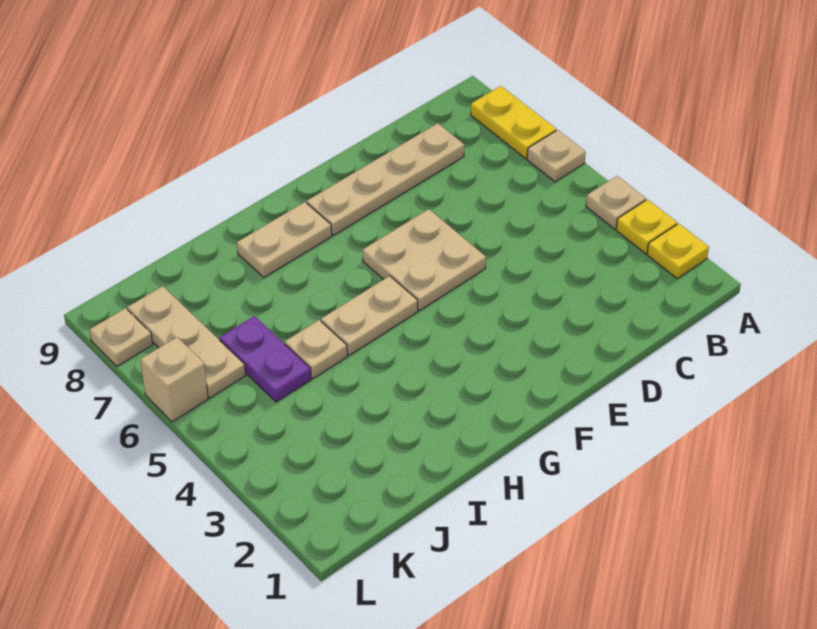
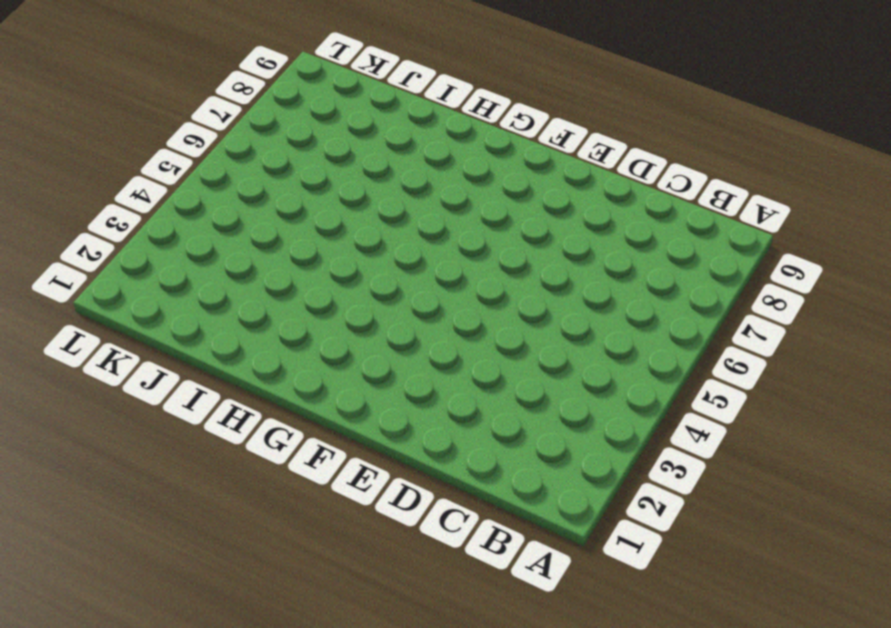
none -> yellow plate A2 level 1
none -> yellow plate A3 level 1
none -> tan plate A4 level 1

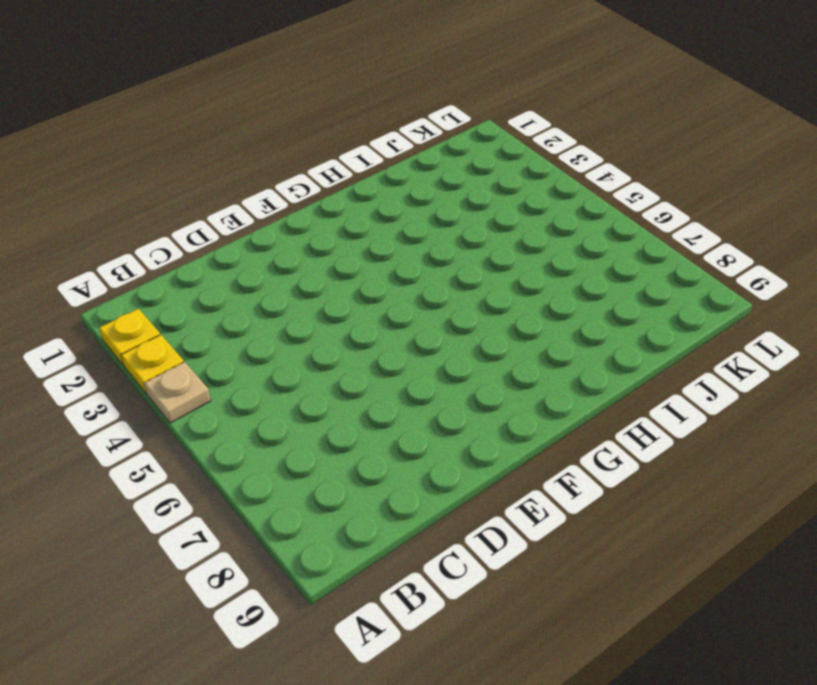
none -> tan plate A6 level 1
none -> yellow plate A7:A8 level 1
none -> tan plate C8:F8 level 1

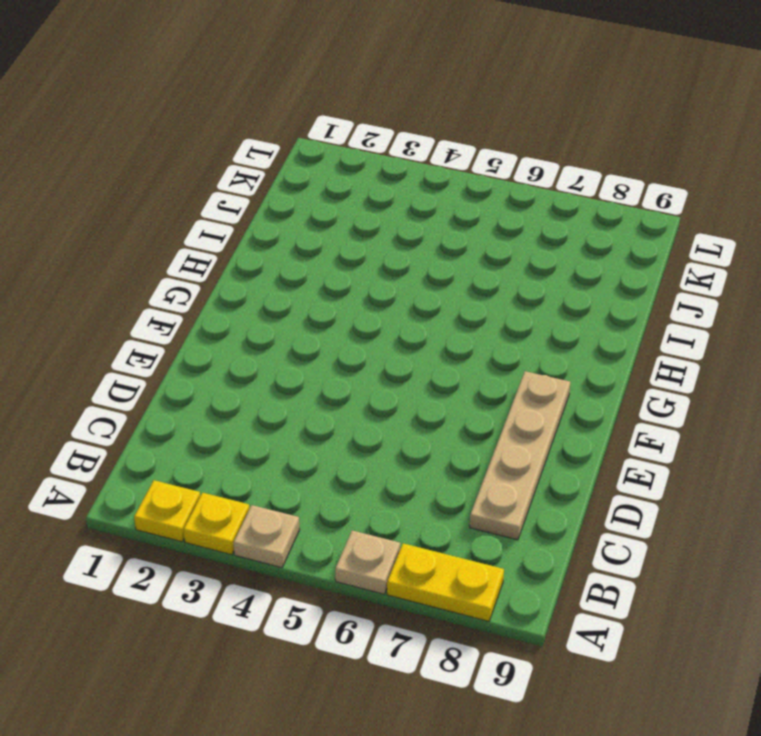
none -> tan plate E5:F6 level 1
none -> tan plate G5:H5 level 1
none -> tan plate G8:H8 level 1

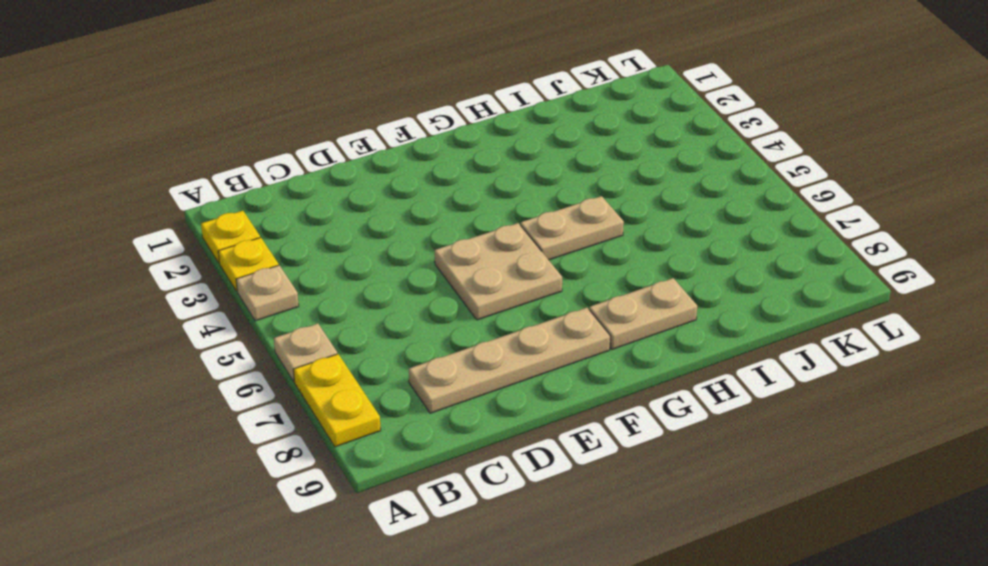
none -> tan plate I5 level 1
none -> purple plate J5:J6 level 1
none -> tan plate K6:K8 level 1

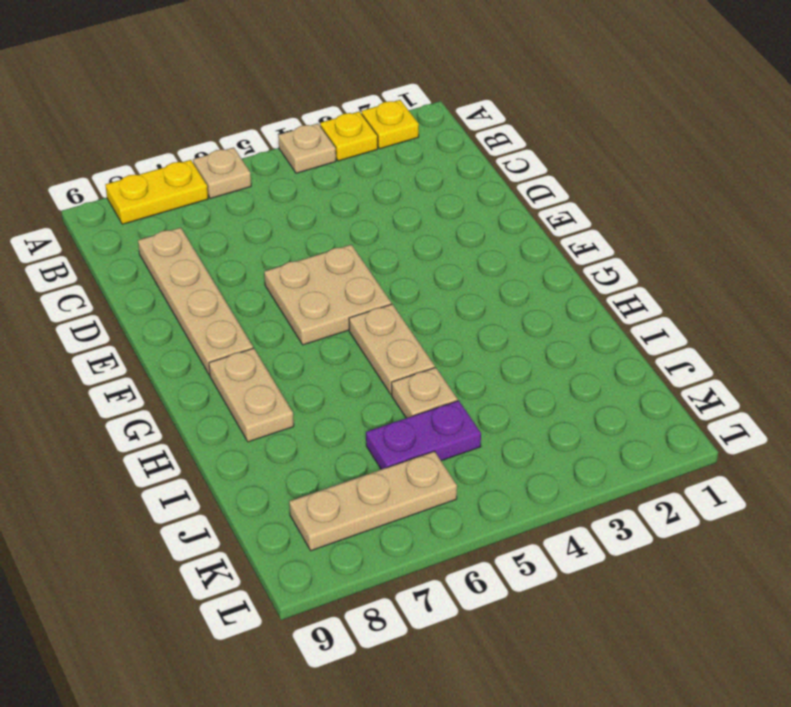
none -> tan brick L6 level 1
none -> tan plate L8 level 1

